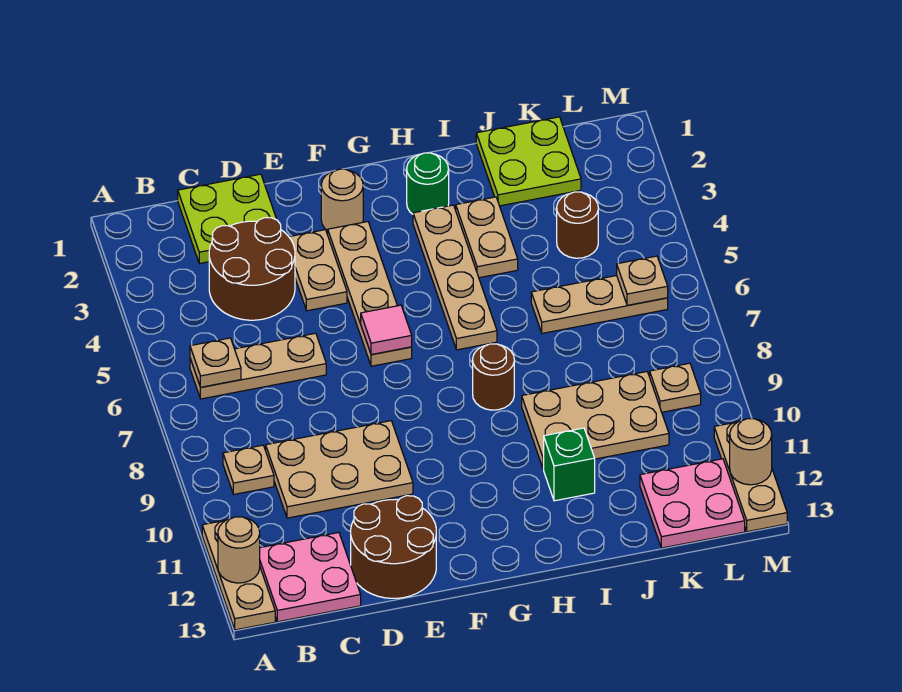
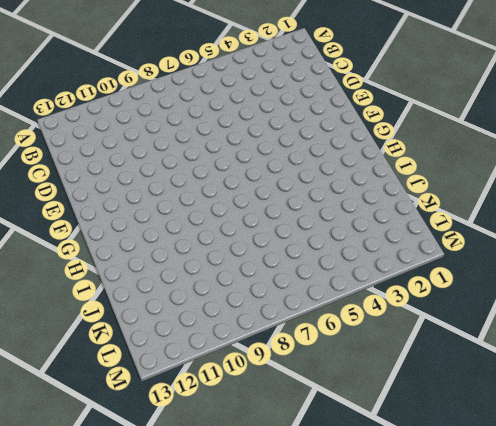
none -> tan plate A11:A13 level 1
none -> tan plate B6:D6 level 1
none -> tan plate B9 level 1

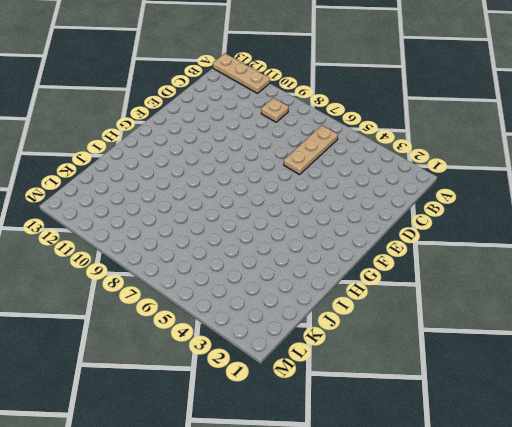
none -> pink plate B12:C13 level 1
none -> lime plate C1:D2 level 1
none -> brown round brick C3:D4 level 1

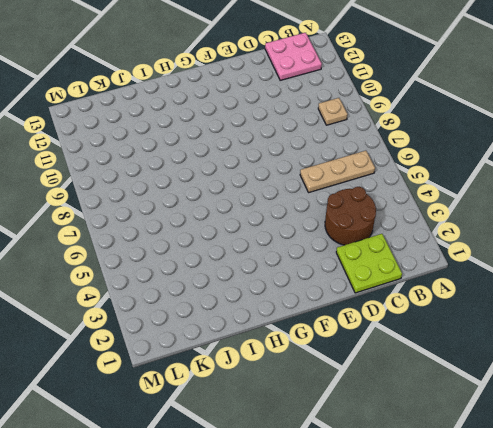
none -> tan plate A11:A13 level 1
none -> tan plate C9:E10 level 1
none -> brown round brick D12:E13 level 1

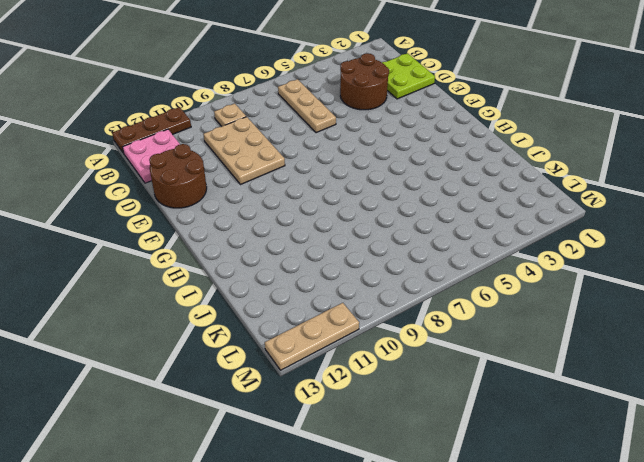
brown plate A11:A13 level 1 -> tan plate A11:A13 level 1
none -> tan plate E3:E4 level 1
none -> tan round brick F2 level 1
none -> tan plate F3:F6 level 1

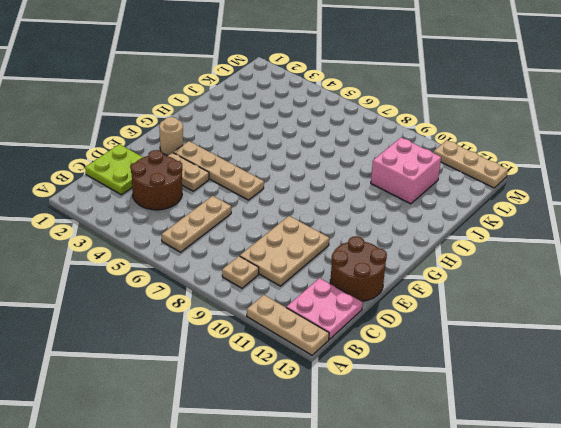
pink brick J10:K11 level 1 -> tan plate I9:K10 level 1
none -> green round brick H2 level 1
none -> tan plate H3:H6 level 1
none -> brown round brick H8 level 1

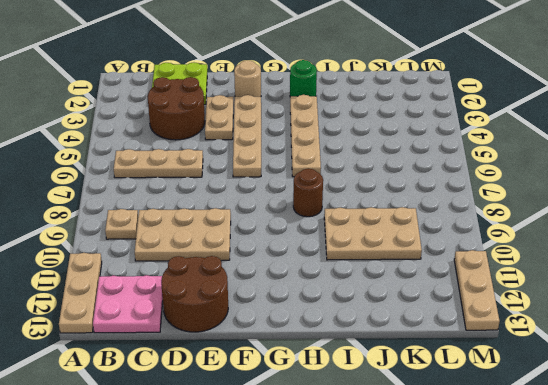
none -> tan plate I3:I4 level 1
none -> green brick I11 level 1
none -> lime plate J1:K2 level 1

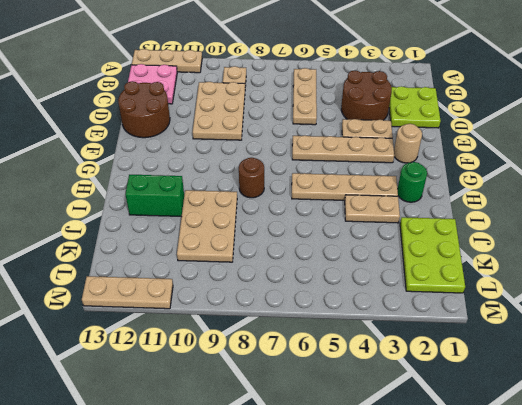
green brick I11:I12 level 1 -> green brick I11 level 1
lime plate J1:L2 level 1 -> lime plate J1:K2 level 1
none -> tan plate J6:L6 level 1
none -> brown round brick K4 level 1
none -> pink plate K12:L13 level 1

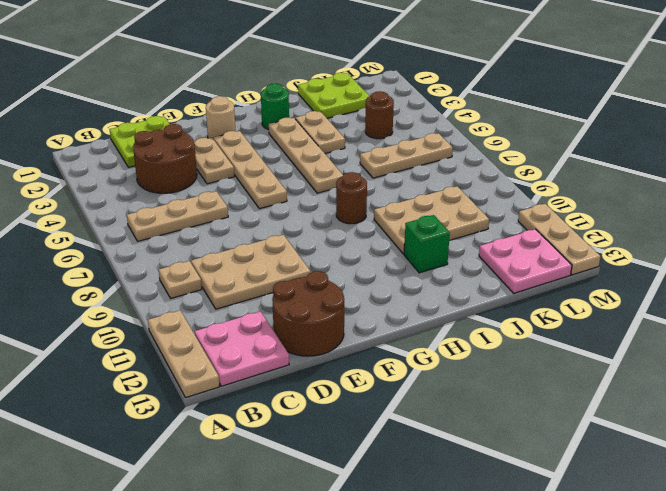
none -> tan plate L9 level 1
none -> tan round brick A12 level 2
none -> tan plate B6 level 2

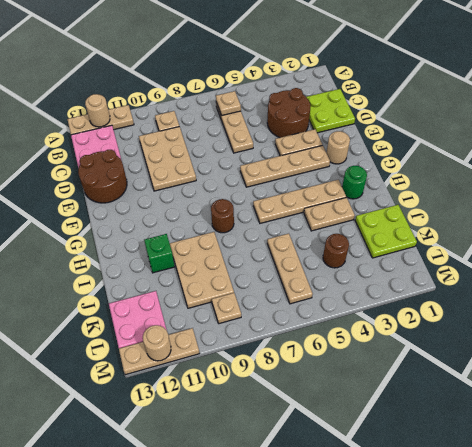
none -> pink tile F6 level 2
none -> tan plate L6 level 2

